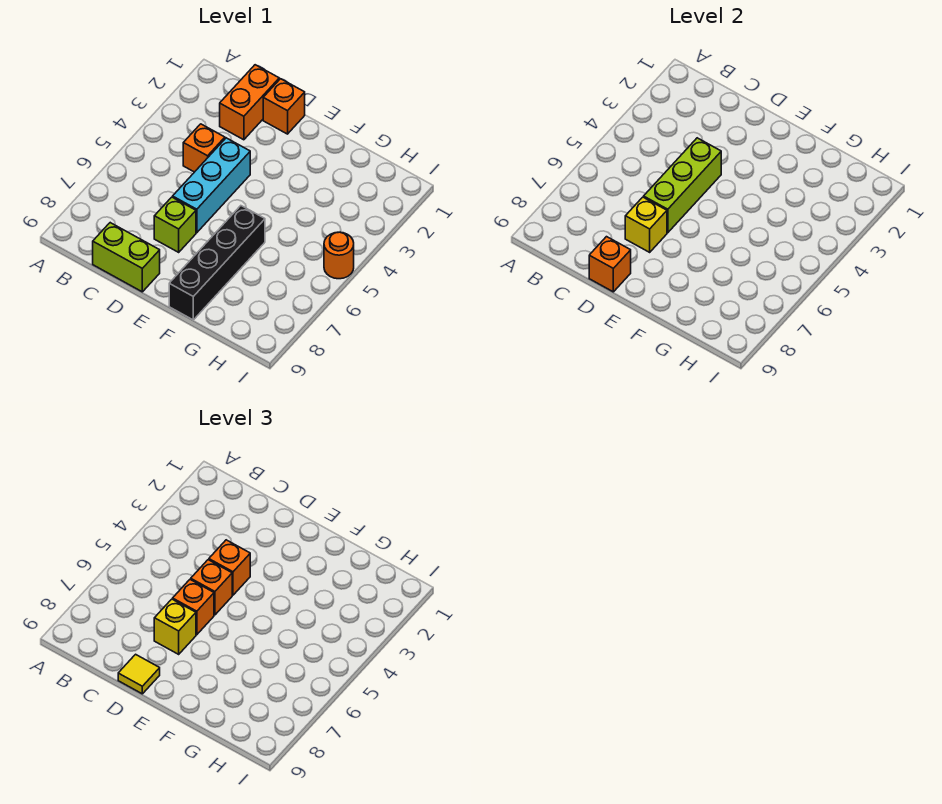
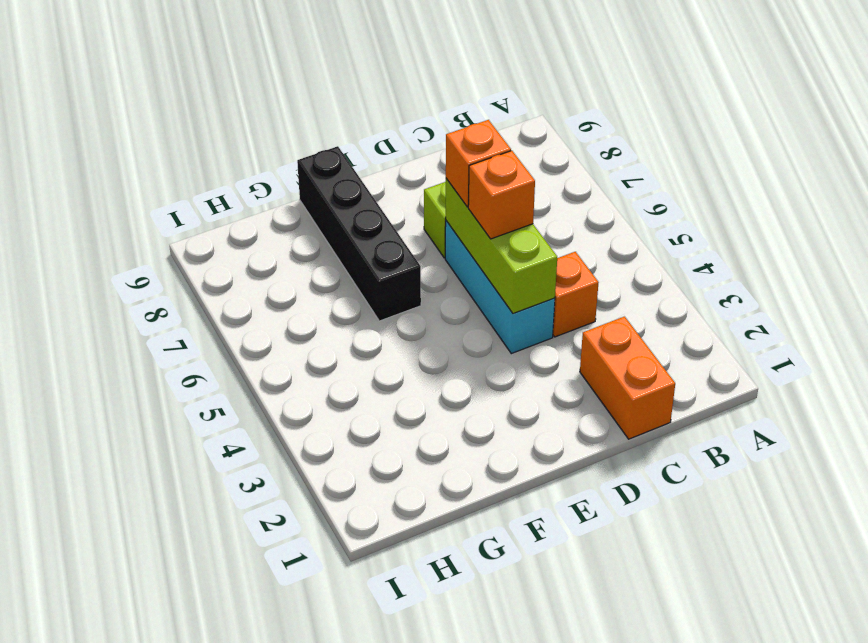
none -> lime brick C9:D9 level 1
none -> orange brick D1 level 1
none -> orange round brick I5 level 1

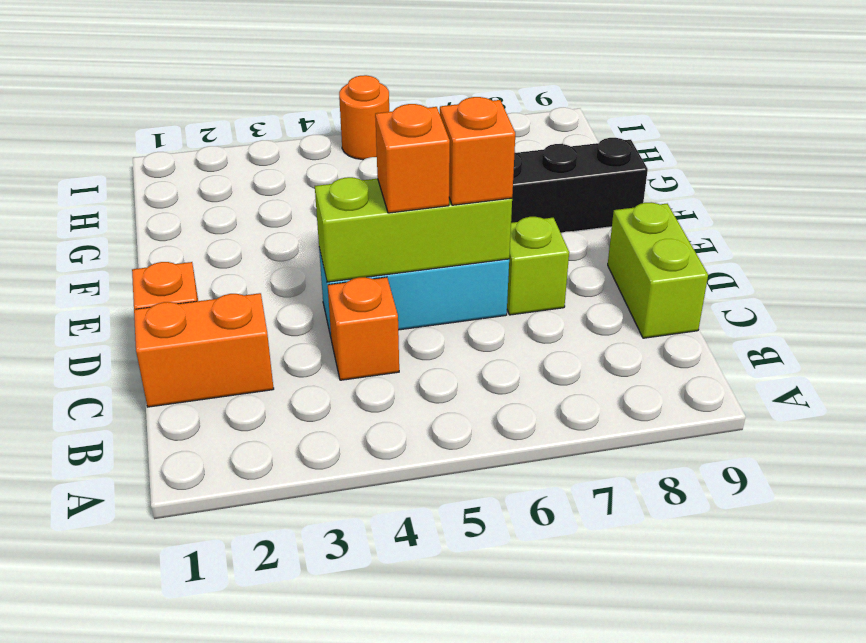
none -> yellow brick D7 level 2
none -> orange brick D9 level 2
none -> orange brick D4 level 3

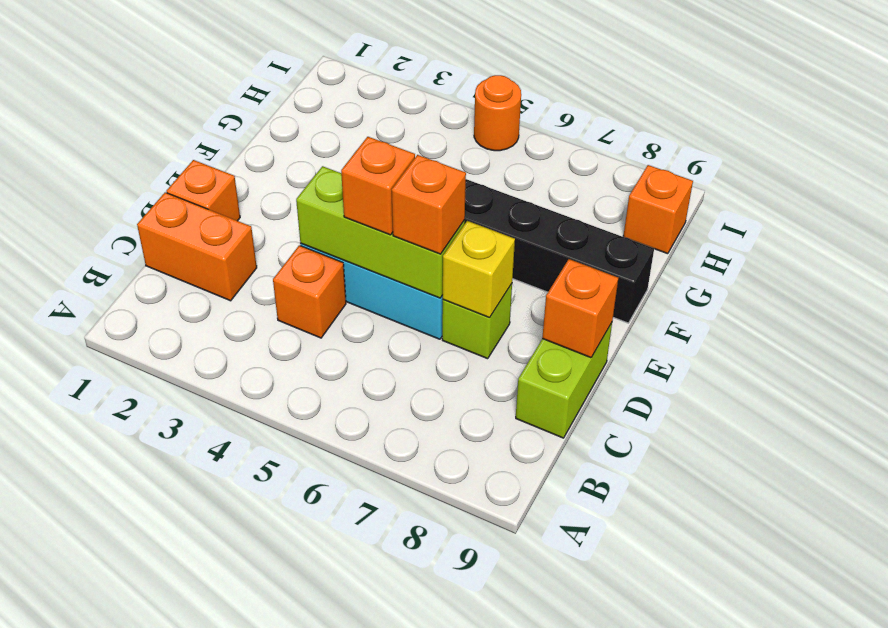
orange brick H9 level 1 -> orange brick D4 level 3
none -> yellow brick D7 level 3
none -> yellow tile D9 level 3

